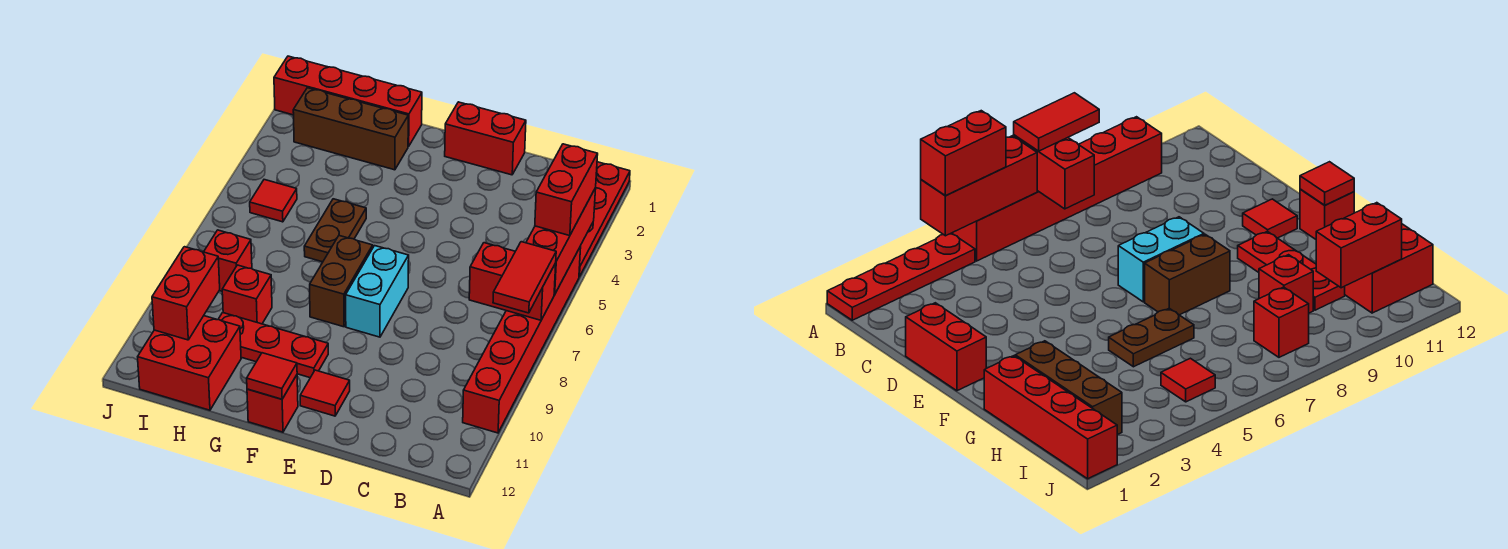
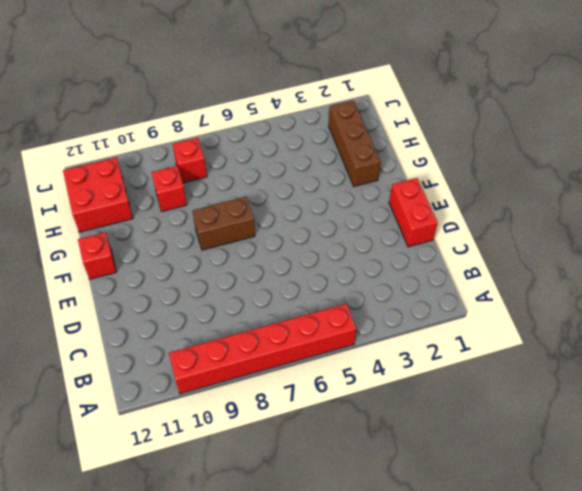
none -> red plate A1:A4 level 1
none -> cyan brick E7:E8 level 1
none -> red tile E11 level 1

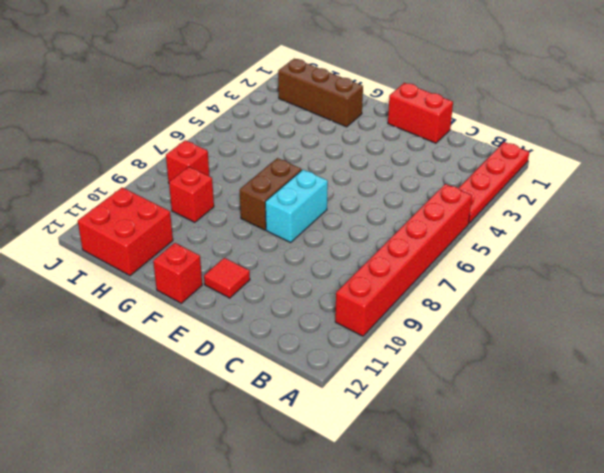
none -> red plate F10:H10 level 1
none -> red brick G1:J1 level 1
none -> brown plate G5:G6 level 1

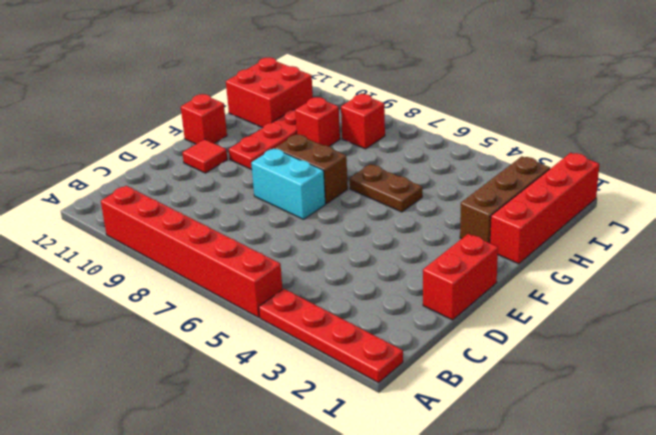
none -> red tile I5 level 1
none -> red brick A4:A6 level 2
none -> red brick A7:B7 level 2

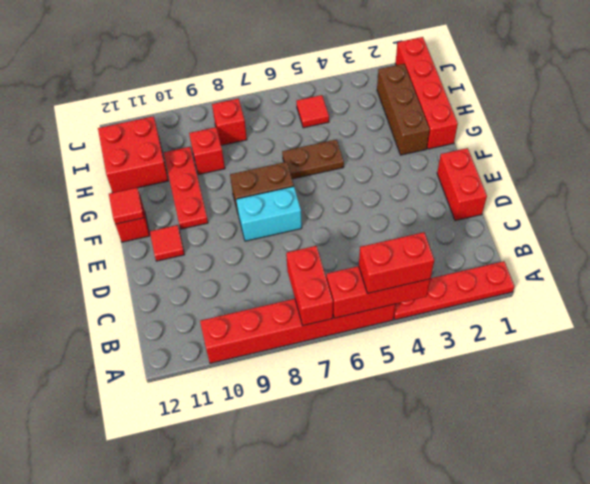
none -> red brick I10:I11 level 2
none -> red tile A7:A8 level 3

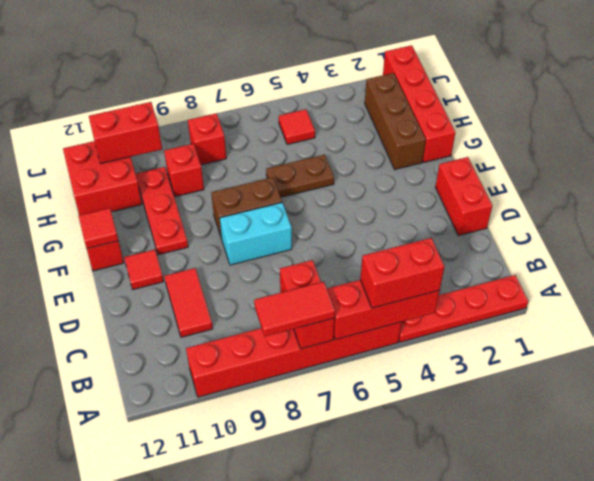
red tile C10:D10 level 1 -> none

